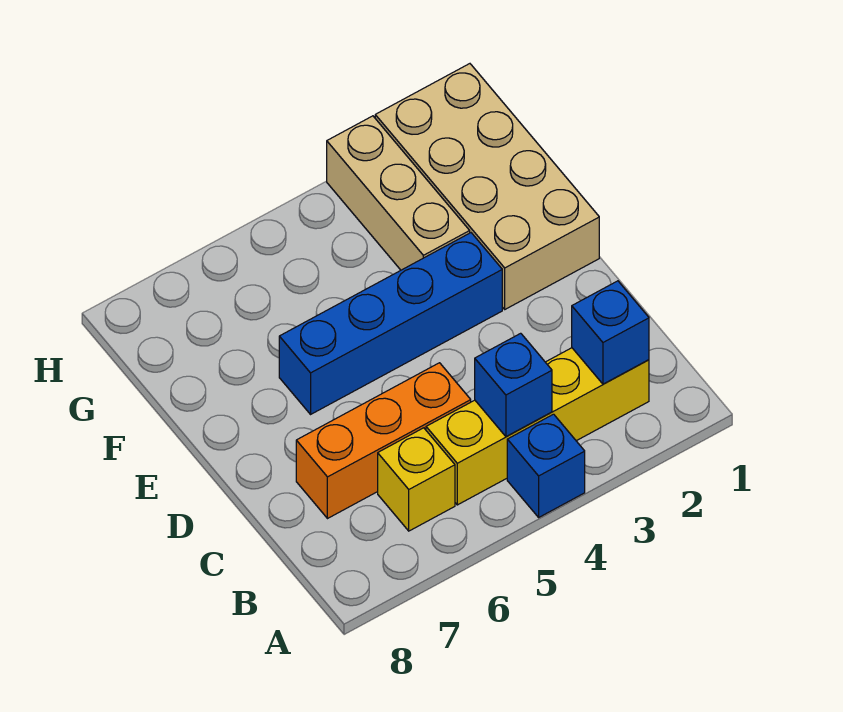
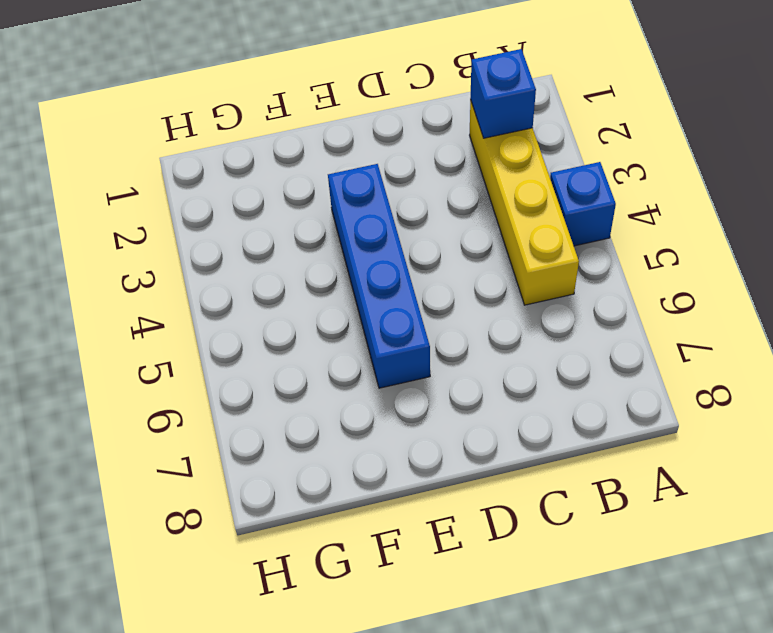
none -> yellow brick B6 level 1
none -> orange brick C5:C7 level 1

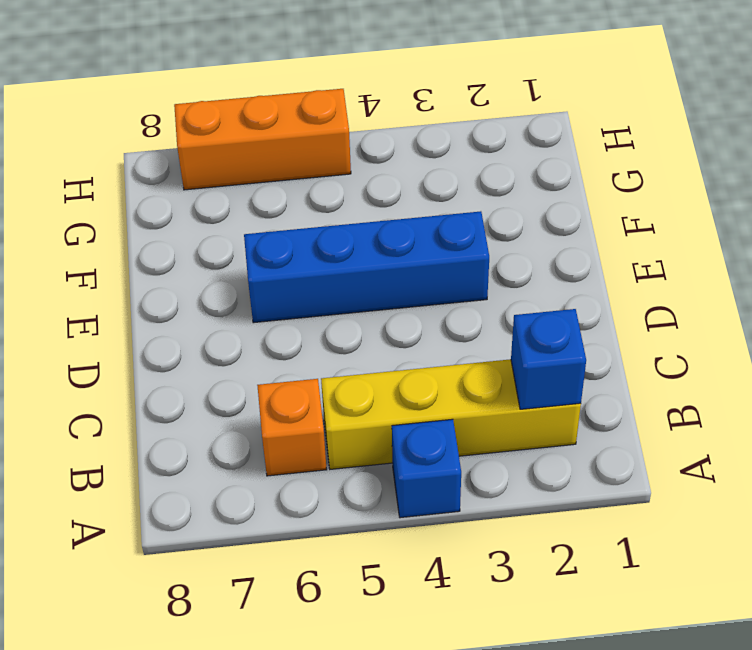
orange brick B6 level 1 -> yellow brick B6 level 1
orange brick H5:H7 level 1 -> orange brick C5:C7 level 1
none -> tan brick E1:H2 level 1
none -> tan brick F3:H3 level 1

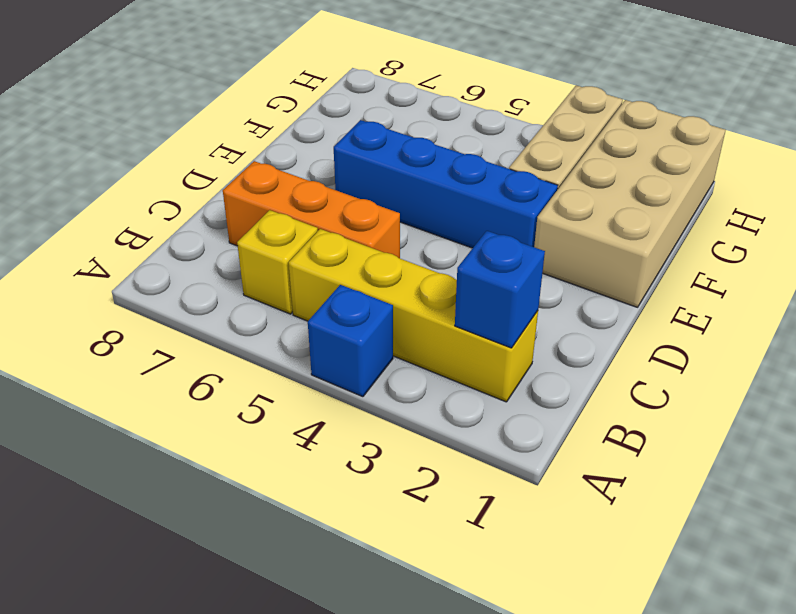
none -> blue brick B4 level 2

